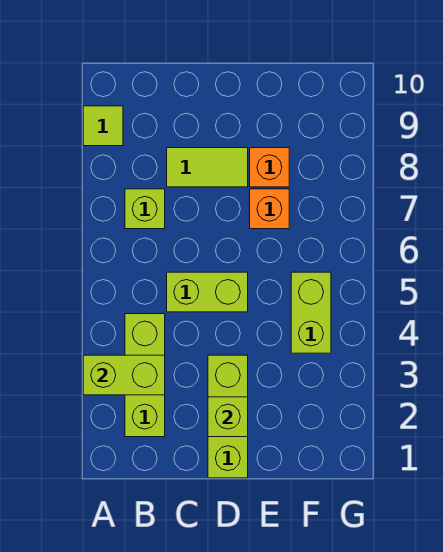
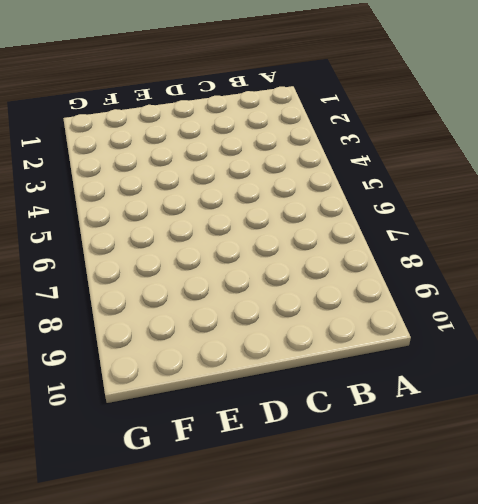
none -> lime tile A9 level 1
none -> lime brick B2:B4 level 1

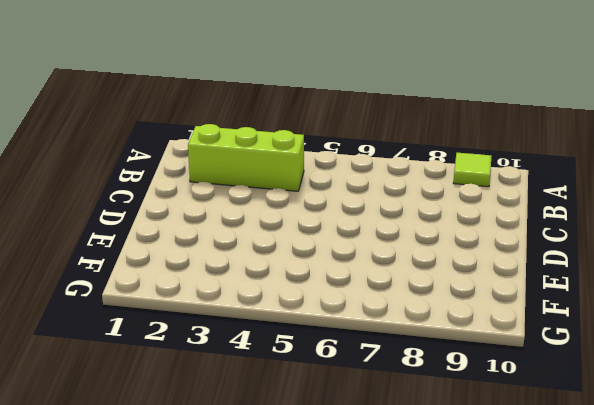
none -> lime brick B7 level 1
none -> lime brick C5:D5 level 1

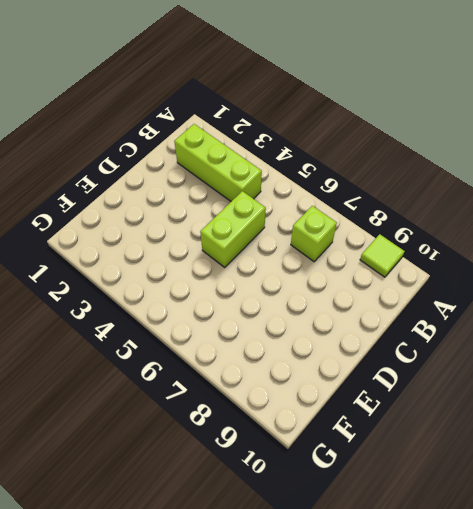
none -> lime tile C8:D8 level 1
none -> lime brick D1:D3 level 1

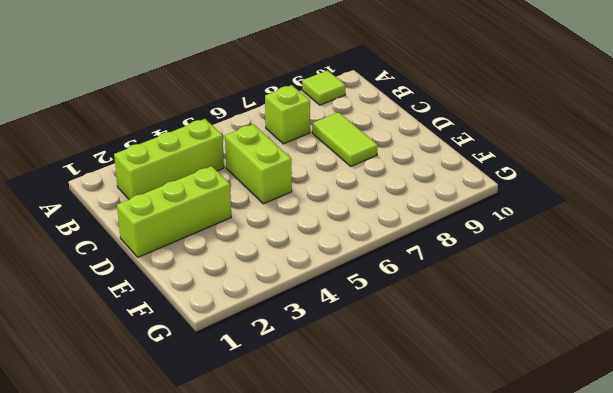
none -> orange brick E7 level 1
none -> orange brick E8 level 1

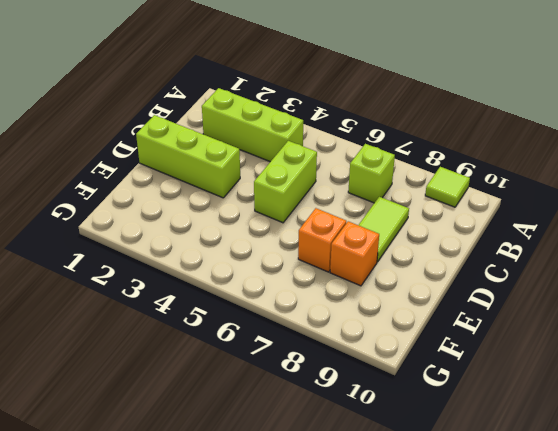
none -> lime brick F4:F5 level 1
none -> lime brick A3:B3 level 2

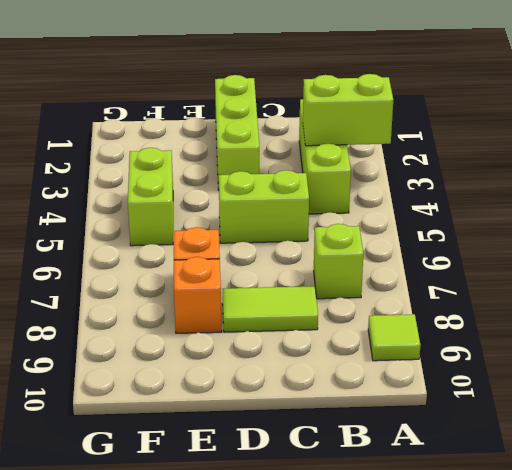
none -> lime brick D2 level 2

